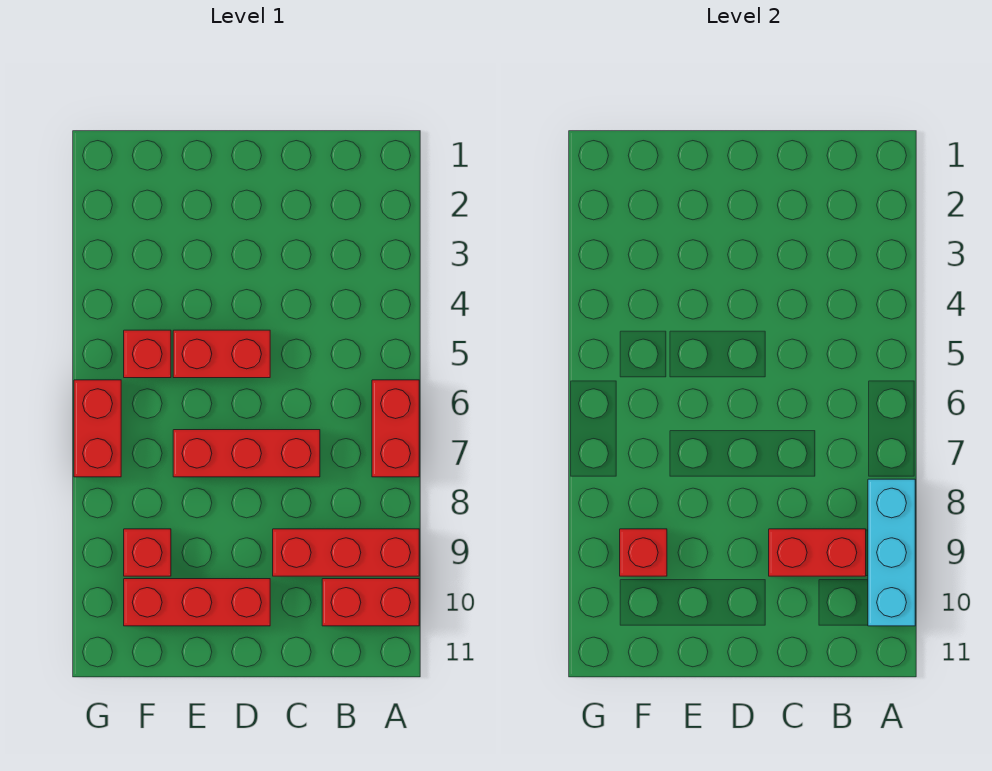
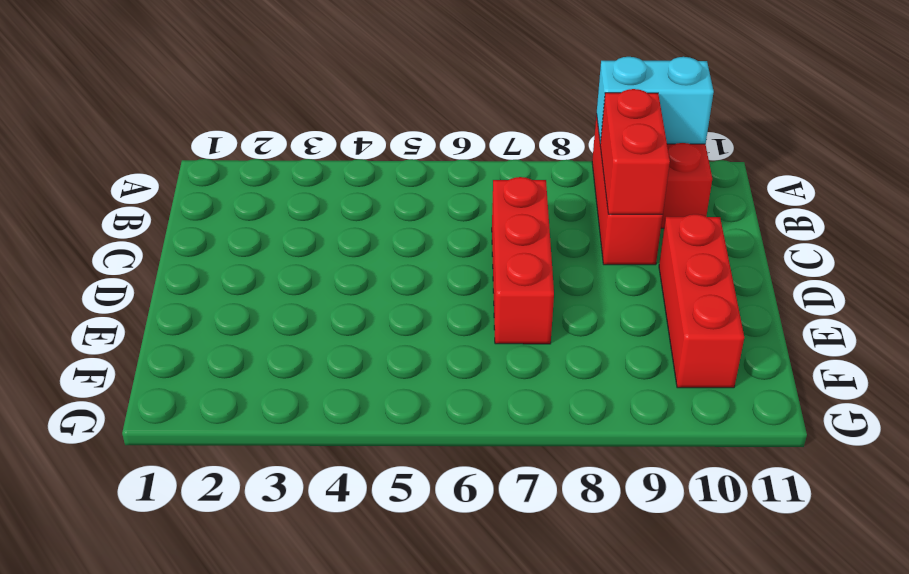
cyan brick A9:A10 level 2 -> cyan brick A8:A10 level 2
none -> red brick A6:A7 level 1
none -> red brick D5:E5 level 1
none -> red brick F5 level 1

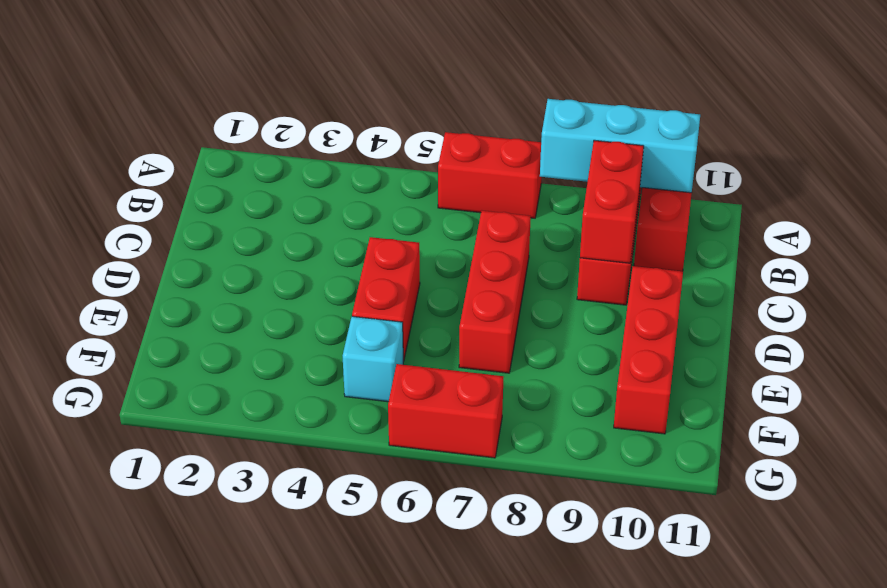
cyan brick F5 level 1 -> red brick F5 level 1
none -> red brick F9 level 1
none -> red brick F9 level 2

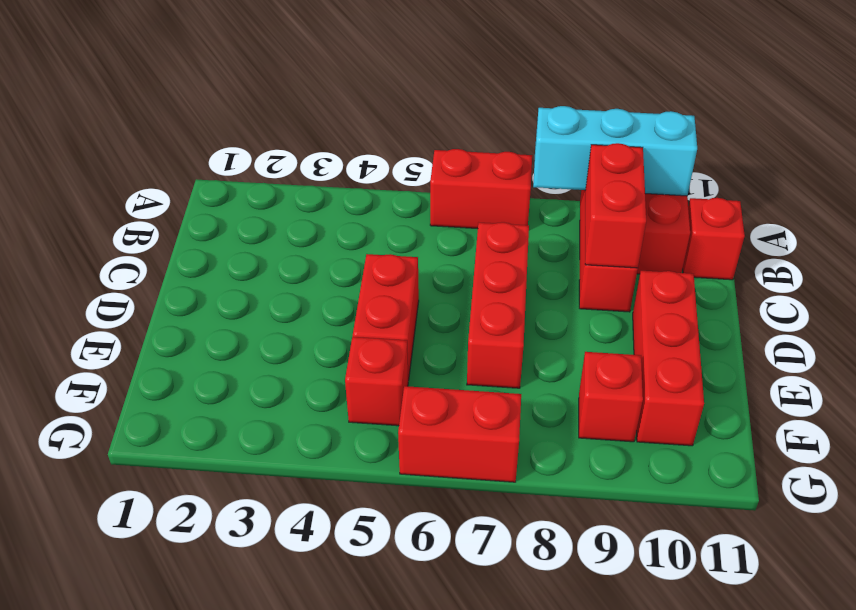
red brick B11 level 1 -> red brick F9 level 2

